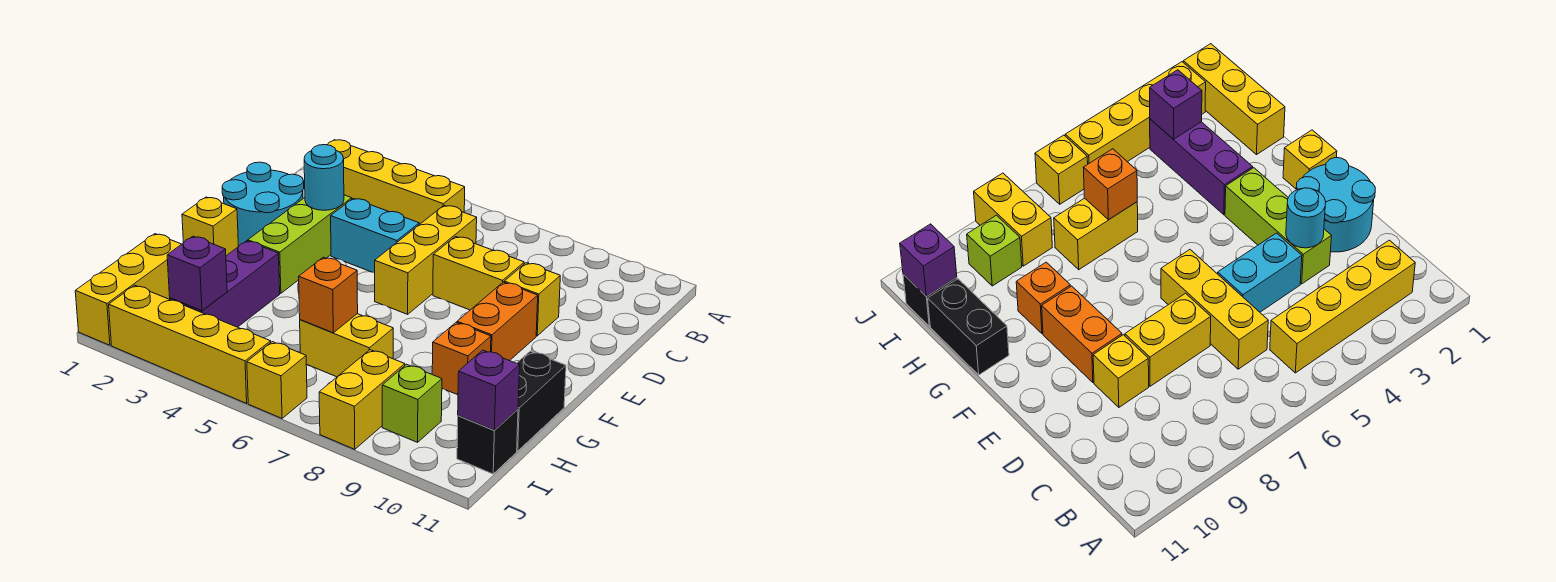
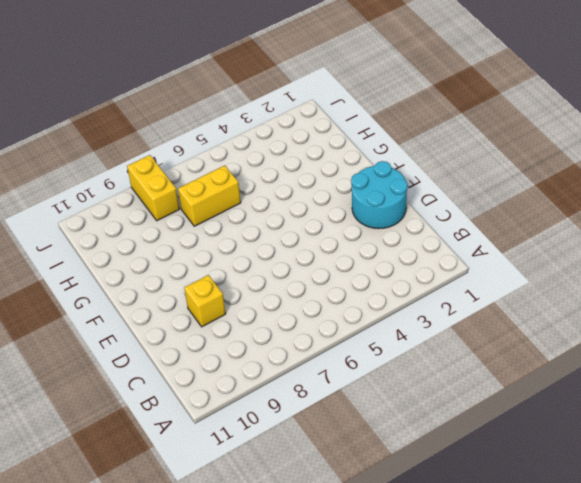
none -> yellow brick B2:B5 level 1
none -> yellow brick C6:E6 level 1
none -> lime brick D3:F3 level 1

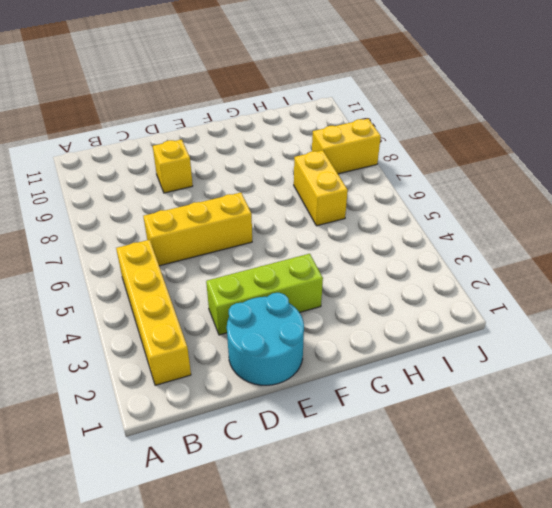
none -> cyan brick D4:D5 level 1
none -> yellow brick D7:D8 level 1
none -> orange brick E9:F9 level 1

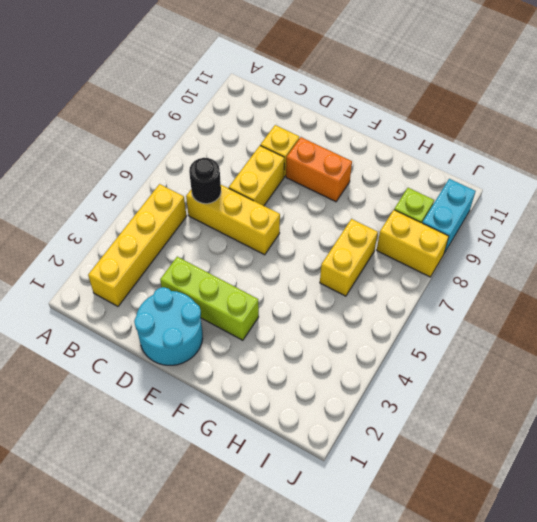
black round brick C6 level 2 -> none
cyan brick J9:J10 level 1 -> cyan brick D4:D5 level 1
none -> yellow brick F1 level 1
none -> purple brick G3:I3 level 1
none -> orange brick G9 level 1

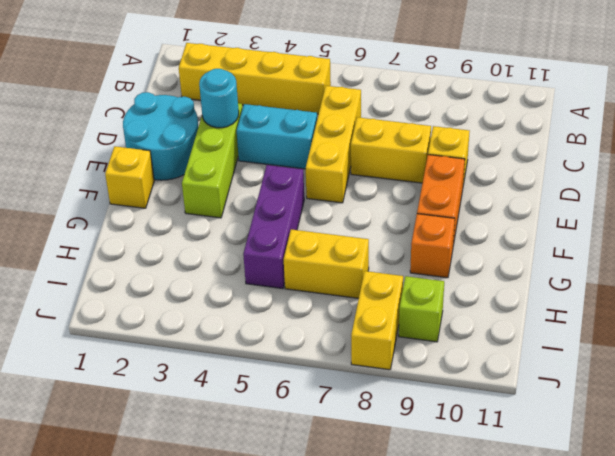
purple brick F5:H5 level 1 -> purple brick G3:I3 level 1
none -> black brick G11:H11 level 1
none -> yellow brick H1:J1 level 1
none -> black brick I11 level 1

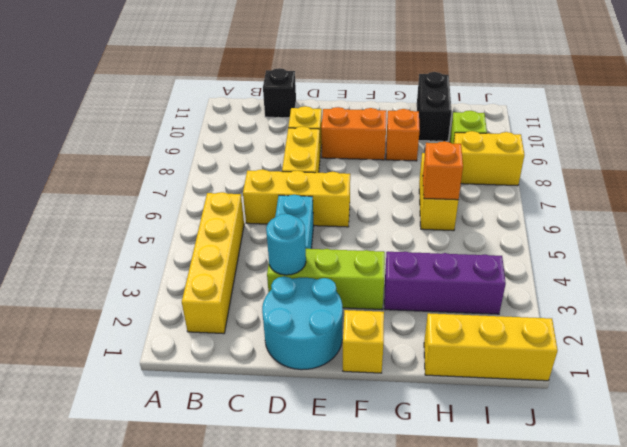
black brick C11 level 1 -> black brick I11 level 1
black brick H10:H11 level 1 -> black brick G11:H11 level 1
none -> yellow brick J2:J5 level 1
none -> yellow brick J6 level 1
none -> purple brick I3 level 2

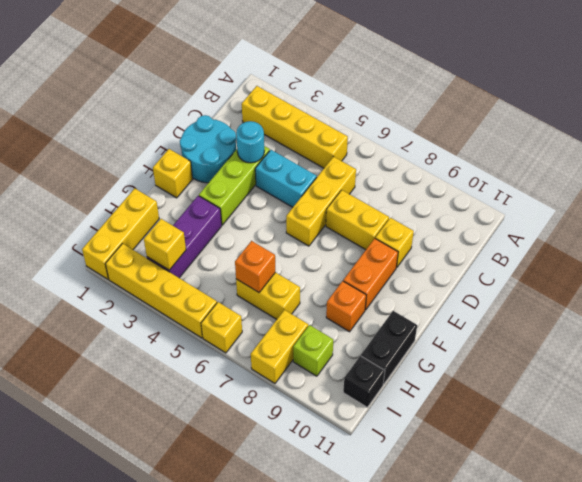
yellow brick I3 level 2 -> purple brick I3 level 2
none -> purple brick I11 level 2

